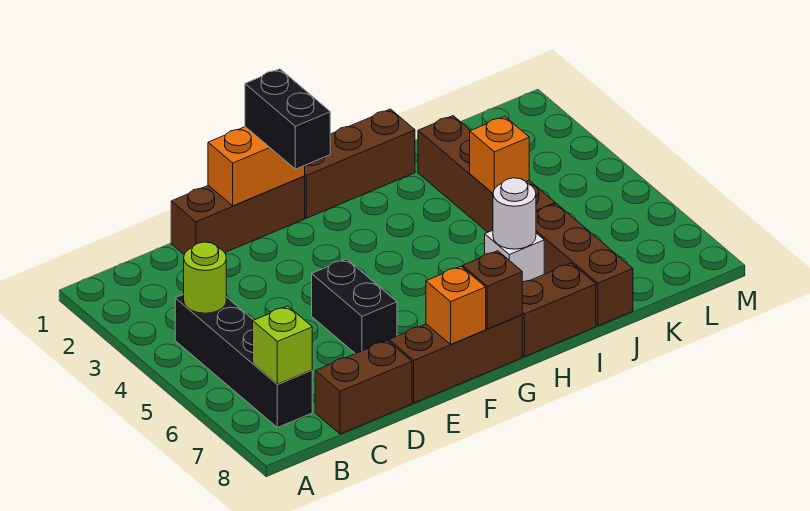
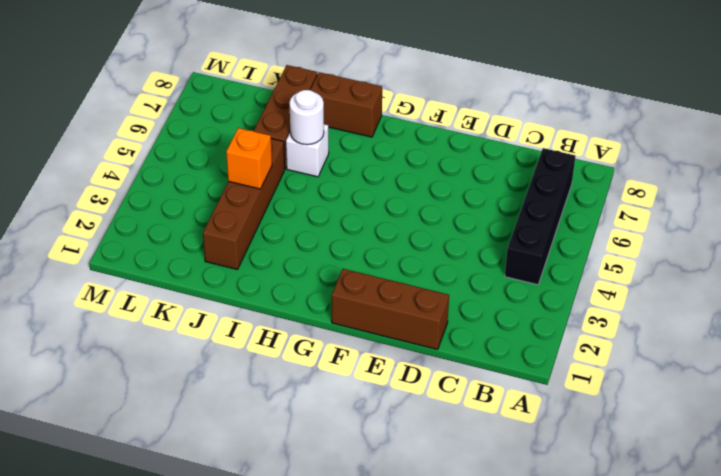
none -> brown brick C8:D8 level 1
none -> black brick E5:E6 level 1
none -> brown brick E8:G8 level 1

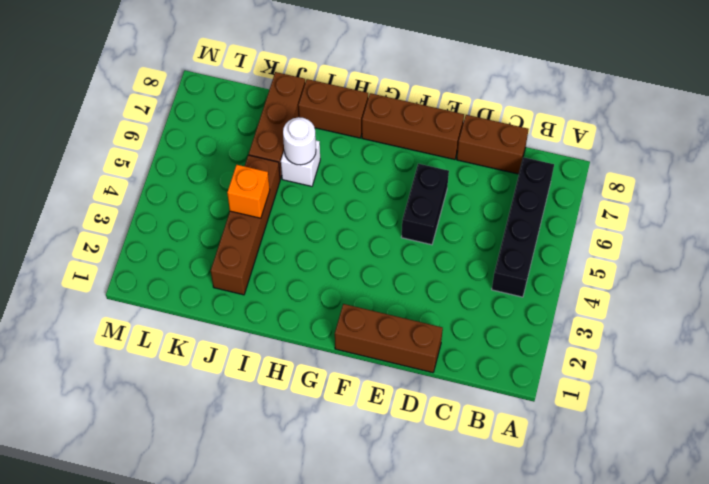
none -> brown brick G1:I1 level 1
none -> lime round brick B4 level 2
none -> lime brick B7 level 2

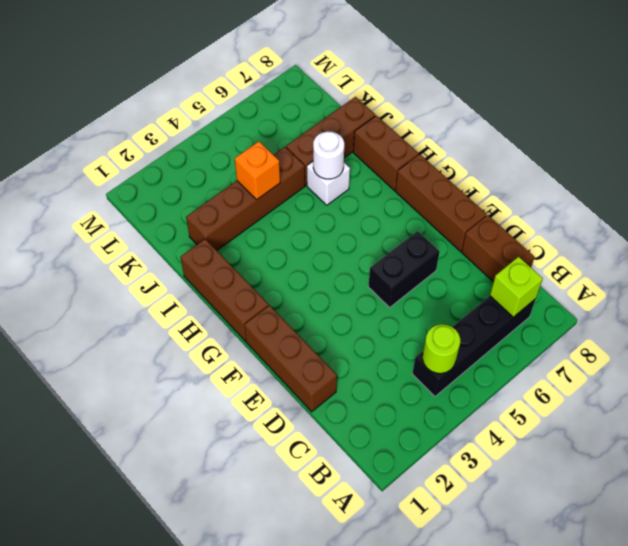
none -> orange brick E1:F1 level 2
none -> orange brick F8 level 2
none -> brown brick G8 level 2

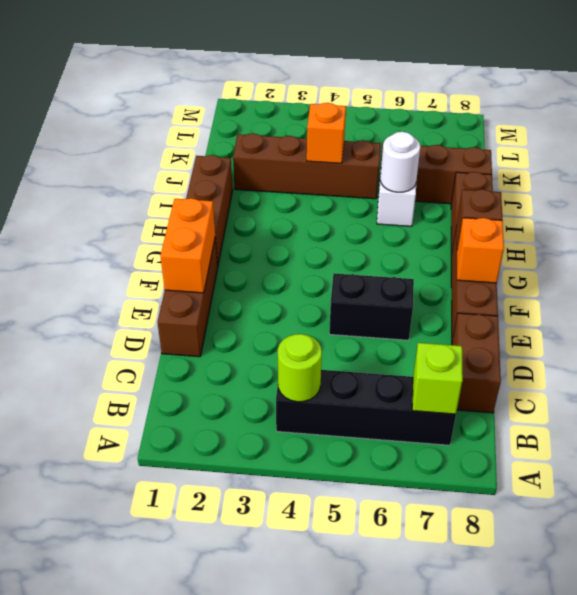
none -> black brick F1:F2 level 3

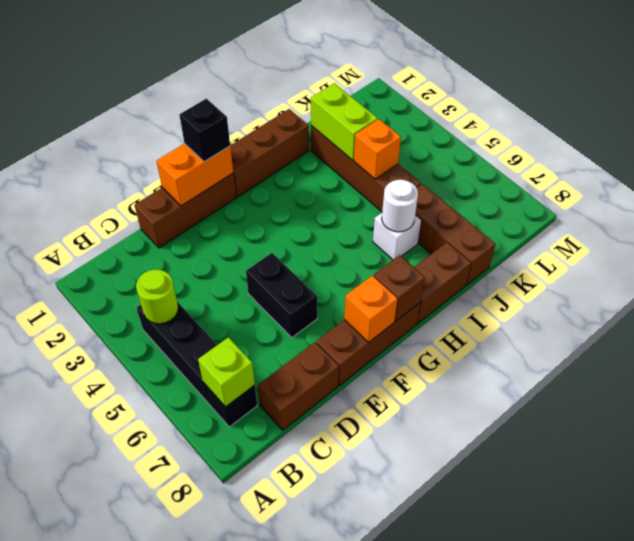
black brick F1 level 3 -> black brick F1:F2 level 3
lime brick J2:J3 level 2 -> none

